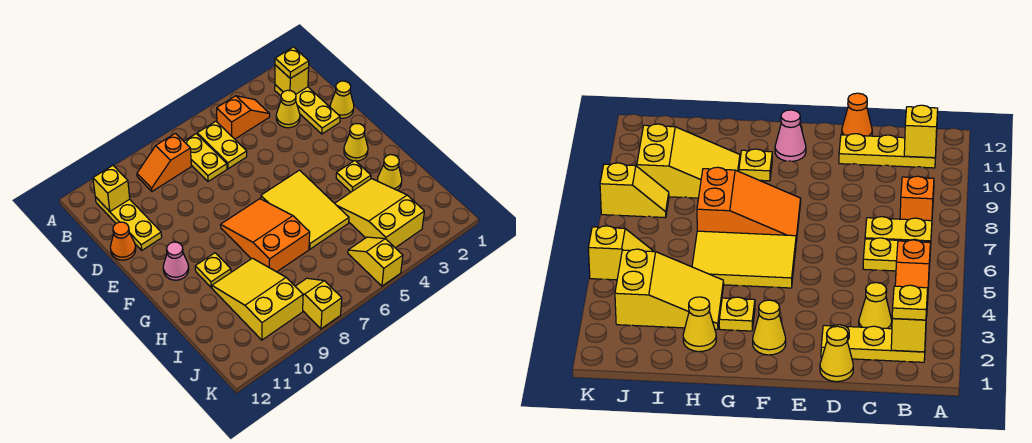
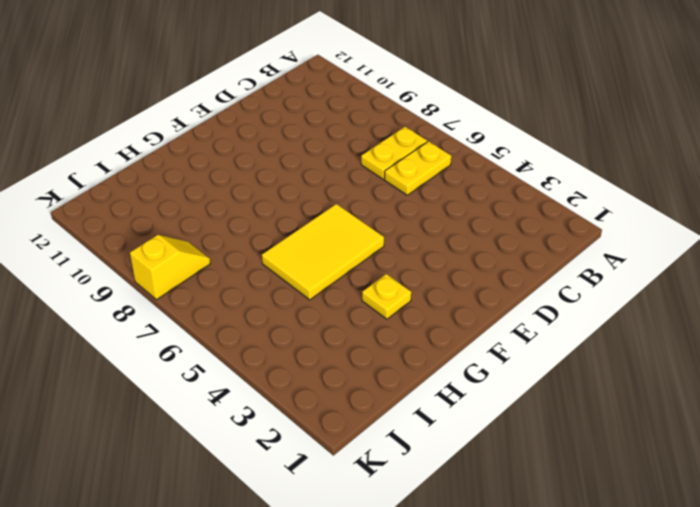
none -> yellow plate B2:D2 level 1
none -> orange slope B4:B5 level 1 top 5
none -> orange slope B8:B9 level 1 top 8

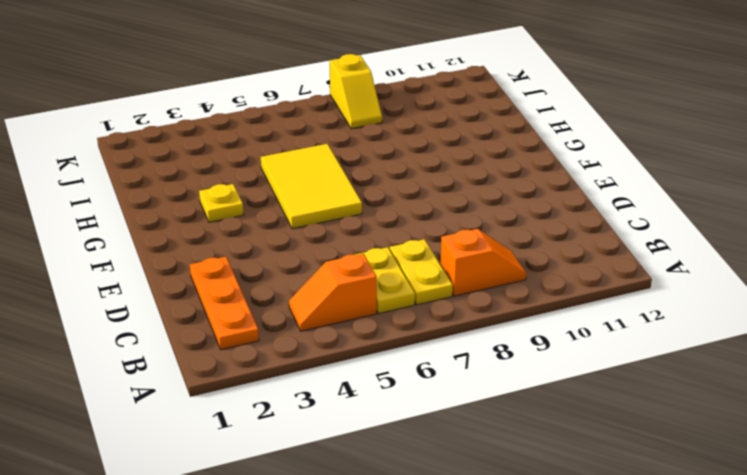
orange plate B2:D2 level 1 -> yellow plate B2:D2 level 1
none -> yellow plate B11:D11 level 1
none -> yellow cone C3 level 1
none -> yellow cone D1 level 1

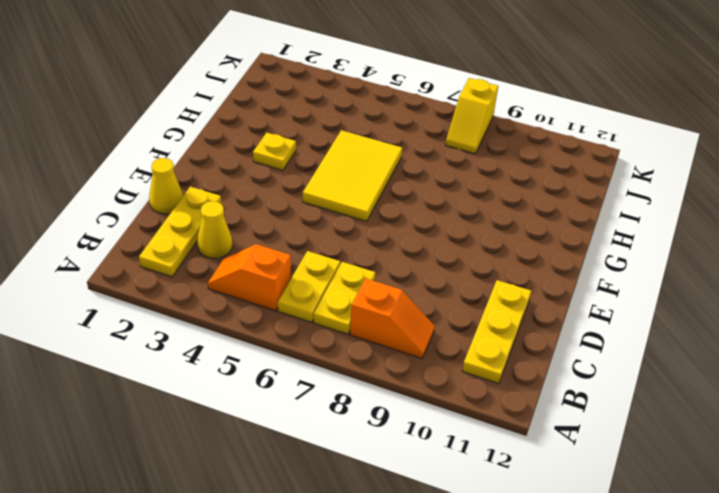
none -> orange cone D12 level 1
none -> yellow cone F2 level 1
none -> orange slope F7:H8 level 1 top H

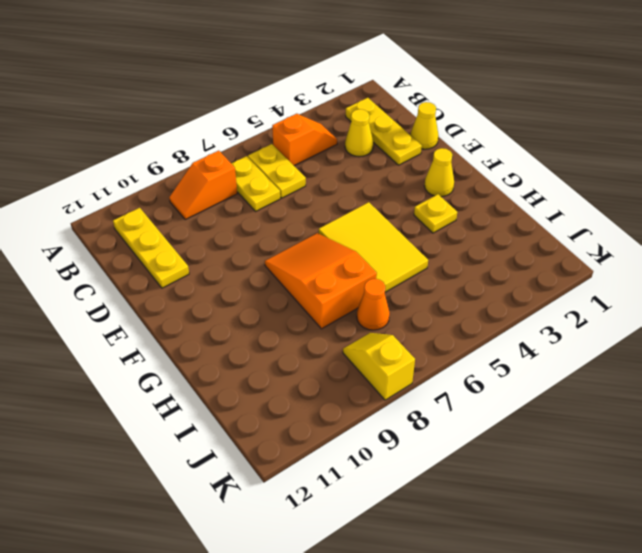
orange cone I7 level 1 -> orange cone D12 level 1
none -> pink cone F11 level 1
none -> yellow plate G10 level 1
none -> yellow cone H2 level 1

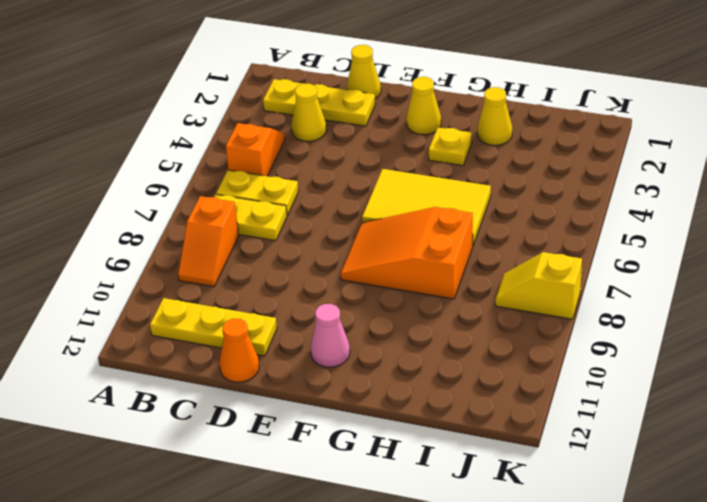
none -> yellow plate G10 level 1
none -> yellow slope H3:J4 level 1 top J
none -> yellow slope H9:J10 level 1 top J

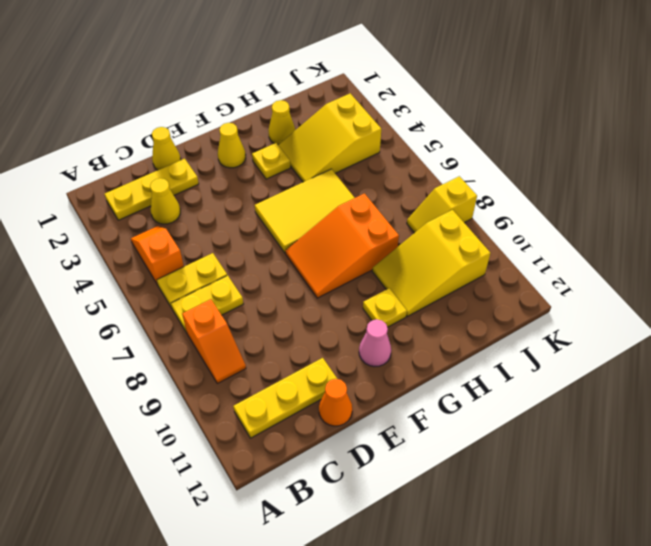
none -> yellow slope J5:K5 level 1 top K
none -> yellow brick B2 level 2
none -> yellow brick B11 level 2

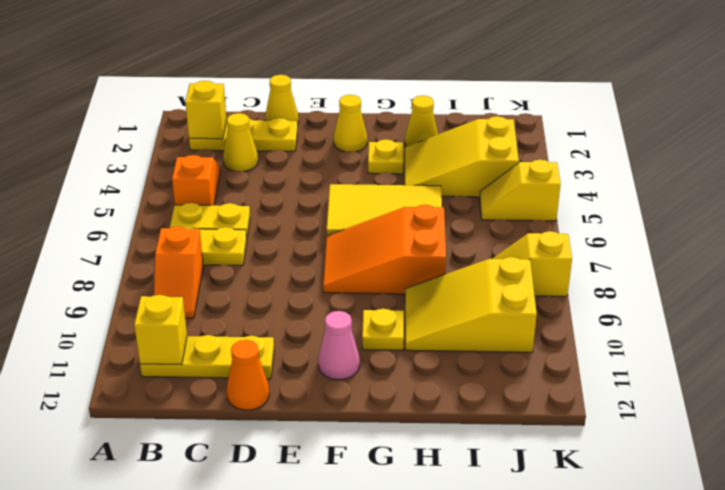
none -> yellow plate B2 level 3

